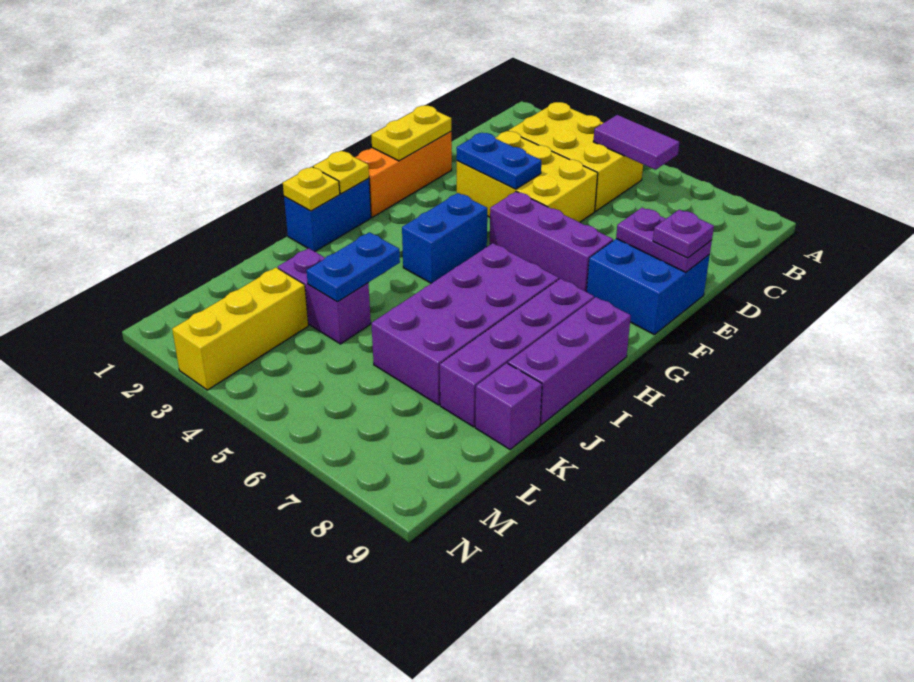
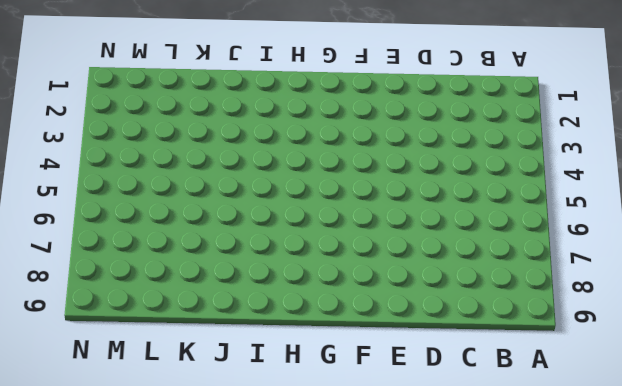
none -> yellow brick B3:C5 level 1
none -> yellow brick D3:E5 level 1
none -> orange brick E1:G1 level 1

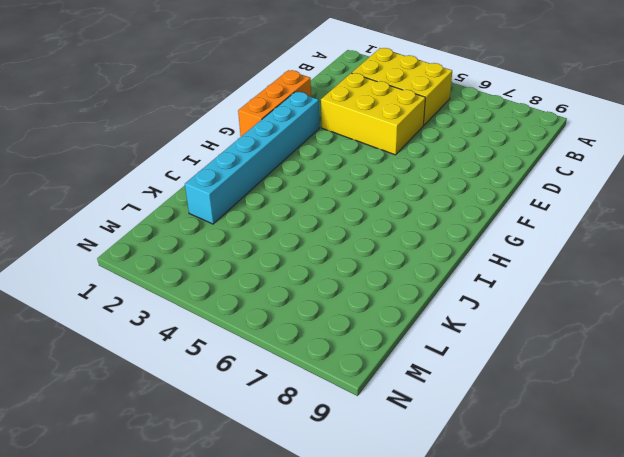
cyan brick F2:K2 level 1 -> none
none -> blue brick E8:F9 level 1
none -> purple brick F5:F7 level 1
none -> blue brick G4:H4 level 1

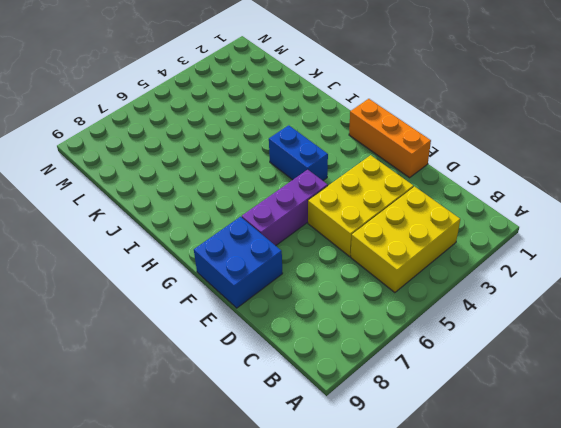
none -> blue brick H1:I1 level 1
none -> purple brick H6:K7 level 1
none -> purple brick H8:K8 level 1

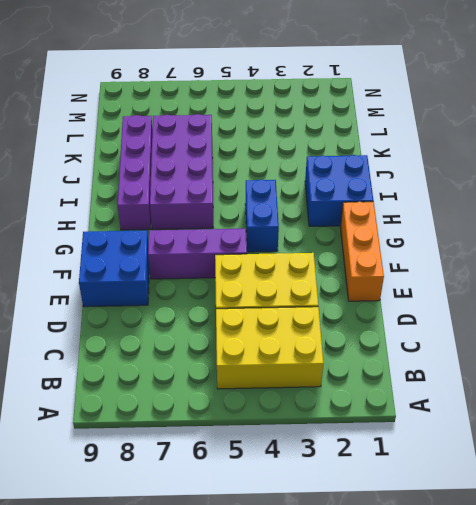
blue brick H1:I2 level 1 -> blue brick H1:I1 level 1
none -> purple brick H9:J9 level 1
none -> purple brick K3:K4 level 1
none -> purple brick K9 level 1

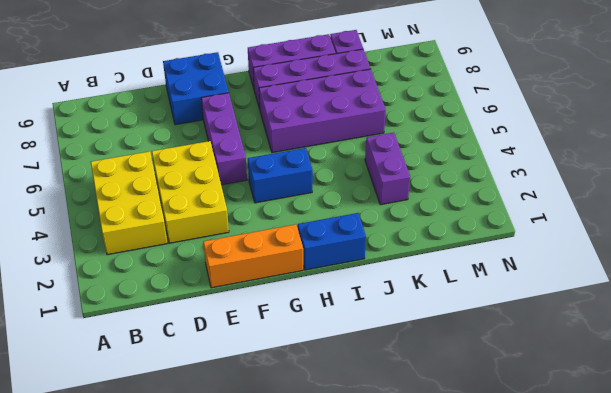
none -> yellow brick L3:N3 level 1
none -> purple tile B5:B6 level 2
none -> yellow plate E1:F1 level 2

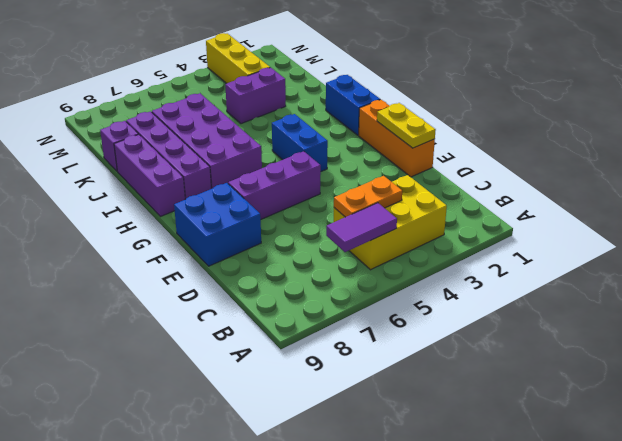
orange plate C4:C5 level 2 -> none
none -> yellow brick D3:E5 level 1
none -> blue plate E3:E4 level 2
none -> purple plate E8:E9 level 2

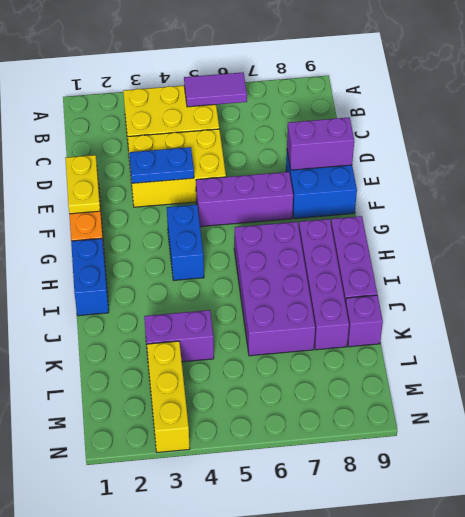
purple brick E8:E9 level 2 -> purple plate E8:E9 level 2
none -> yellow plate H1 level 2
none -> yellow plate I1 level 2
none -> blue plate J4:K4 level 2

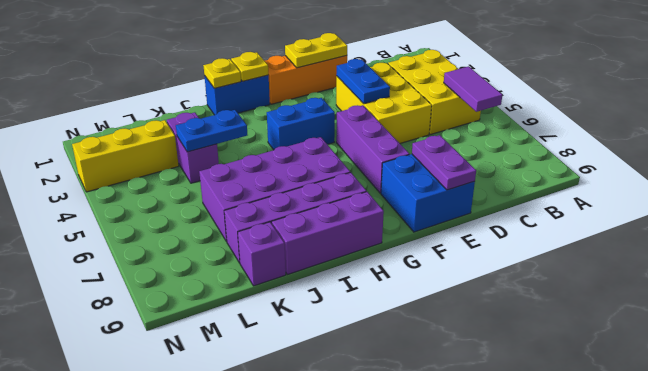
none -> purple plate E9 level 3

